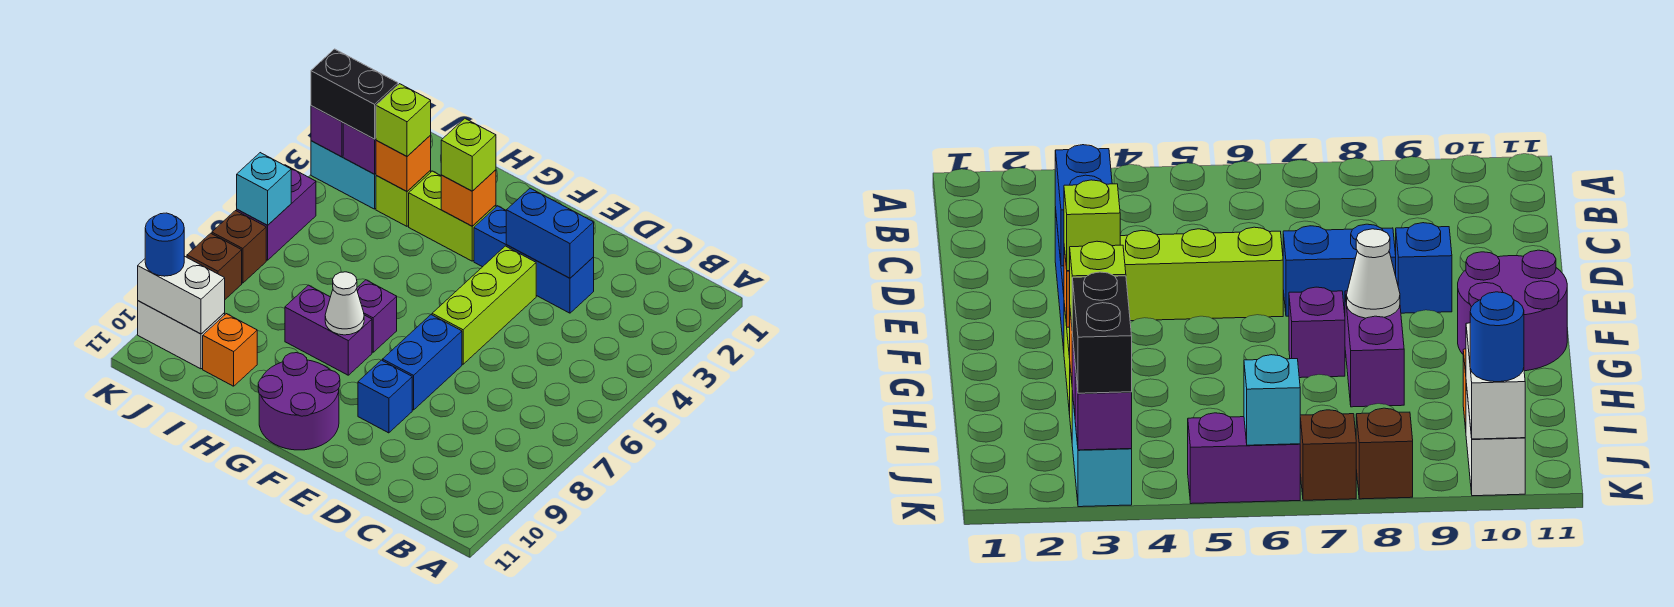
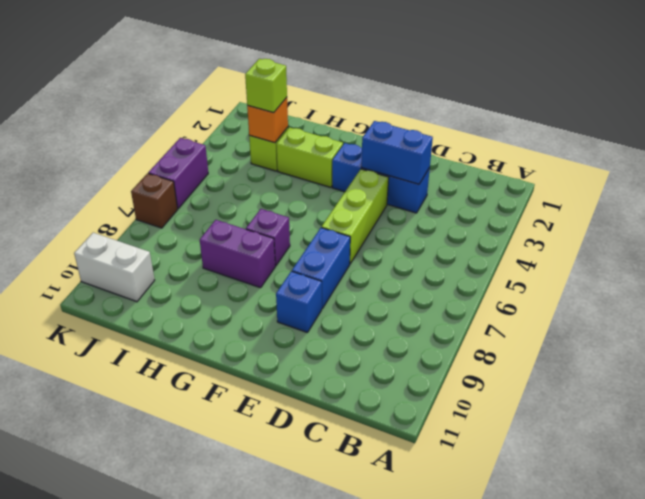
none -> purple round brick F10:G11 level 1
none -> orange brick I10 level 1
none -> cyan brick J3:K3 level 1

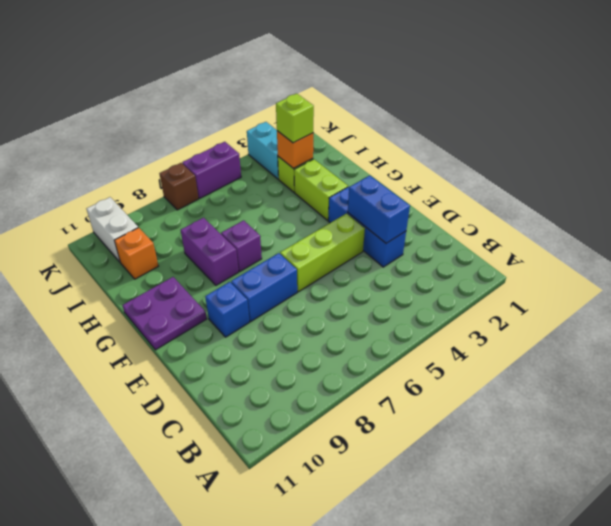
purple plate F10:G11 level 1 -> purple round brick F10:G11 level 1
none -> brown brick K8 level 1
none -> orange brick G3 level 2
none -> white cone G8 level 2

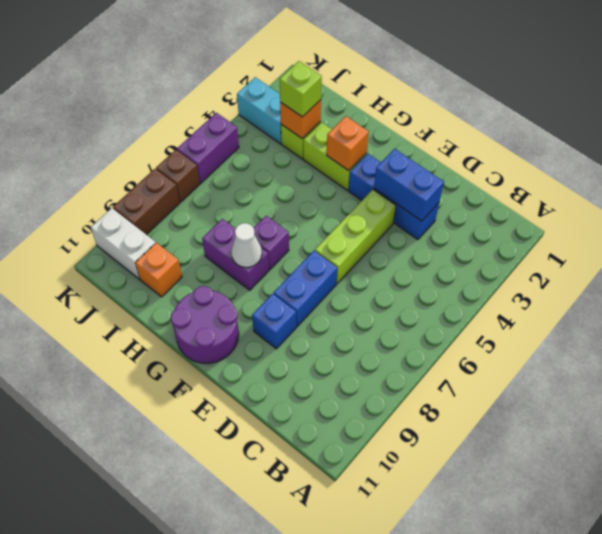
brown brick K8:K9 level 1 -> brown brick K8 level 1
none -> purple brick J3 level 2
none -> white brick J10:K10 level 2
none -> purple brick K3 level 2

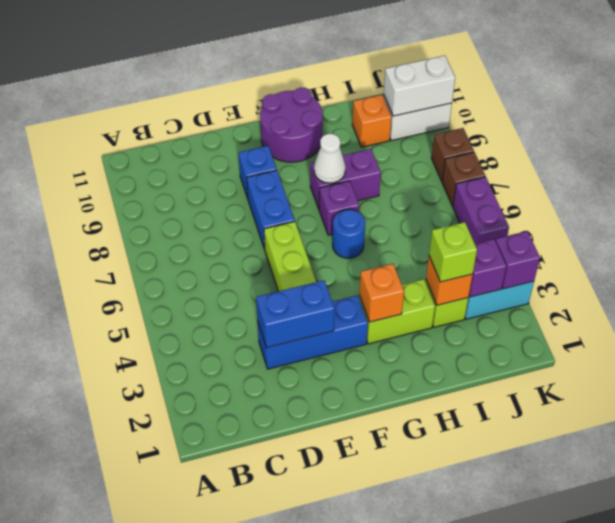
blue round brick G6 level 1 -> blue round brick K10 level 3
none -> cyan brick K6 level 2
none -> lime brick G3 level 3
none -> black brick J3:K3 level 3

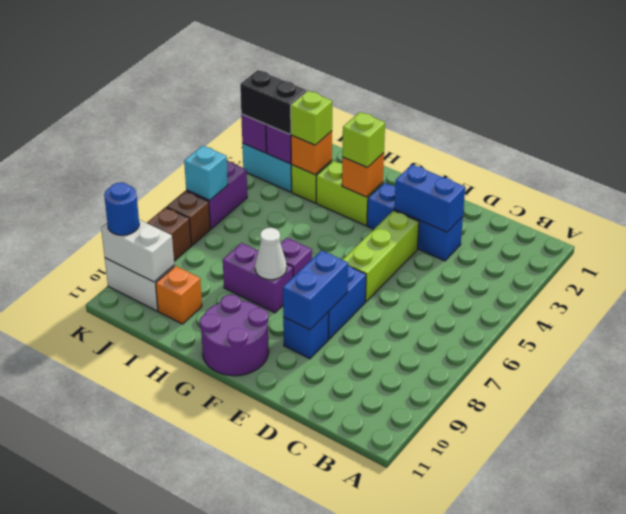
blue brick E8:E9 level 2 -> none

